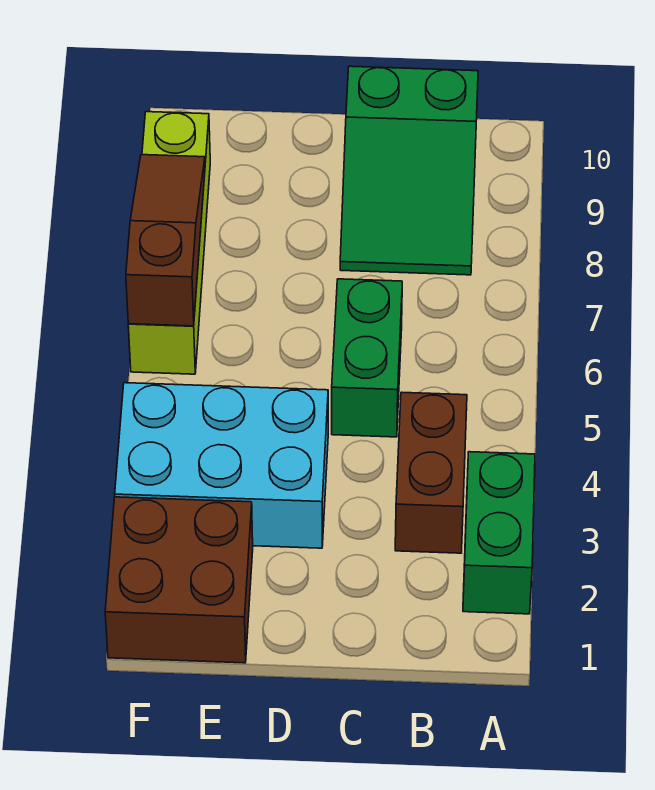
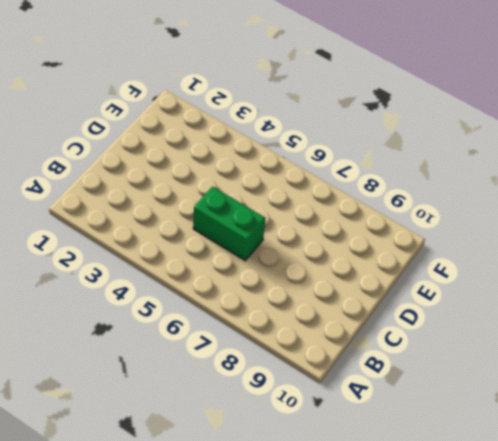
none -> green brick A2:A3 level 1
none -> brown brick B3:B4 level 1

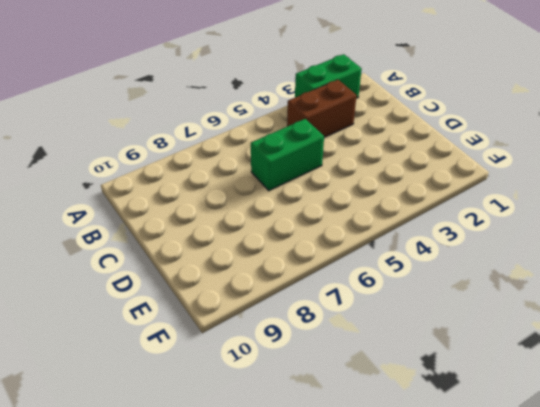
none -> green slope B8:C10 level 1 top 10
none -> cyan brick D3:F4 level 1

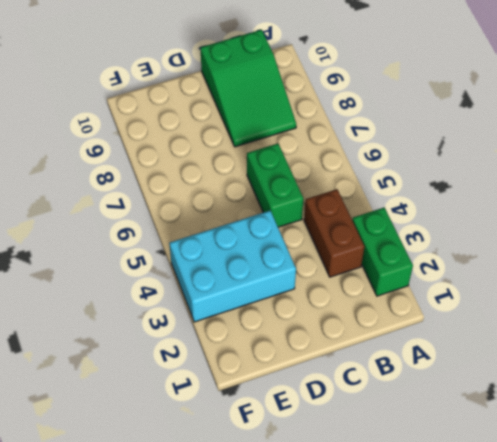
none -> brown brick E1:F2 level 1
none -> lime brick F6:F9 level 1

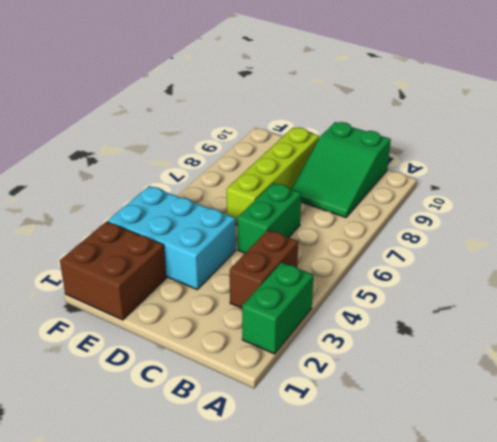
lime brick D6:D9 level 1 -> lime brick F6:F9 level 1
none -> brown slope F6:F8 level 2 top 6

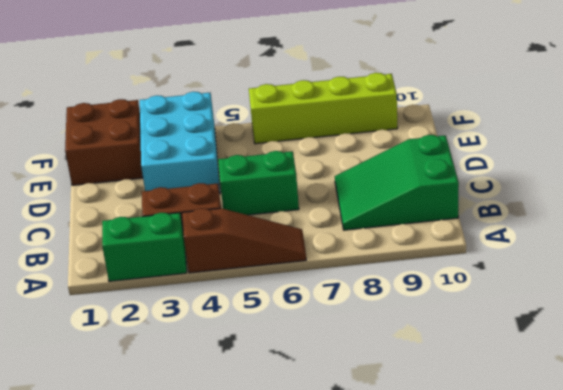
brown slope A4:A6 level 1 top 4 -> brown slope F6:F8 level 2 top 6

